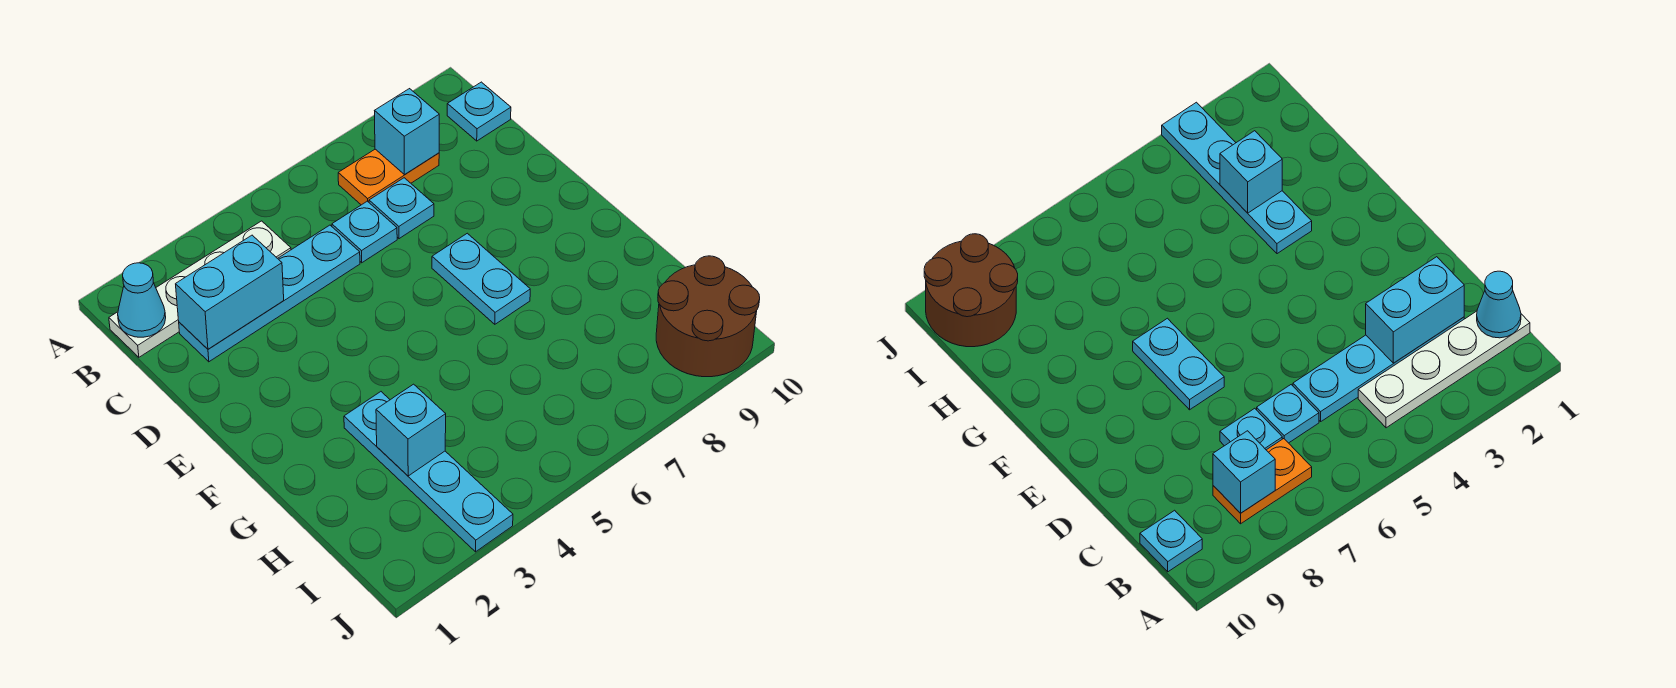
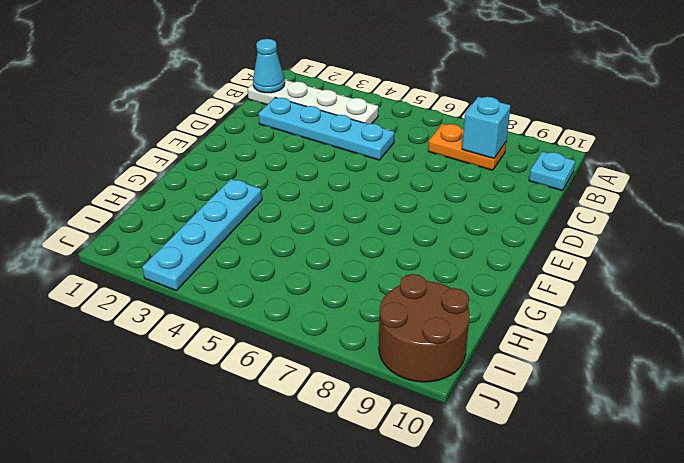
none -> cyan plate C6 level 1
none -> cyan plate C7 level 1
none -> cyan plate E7:F7 level 1

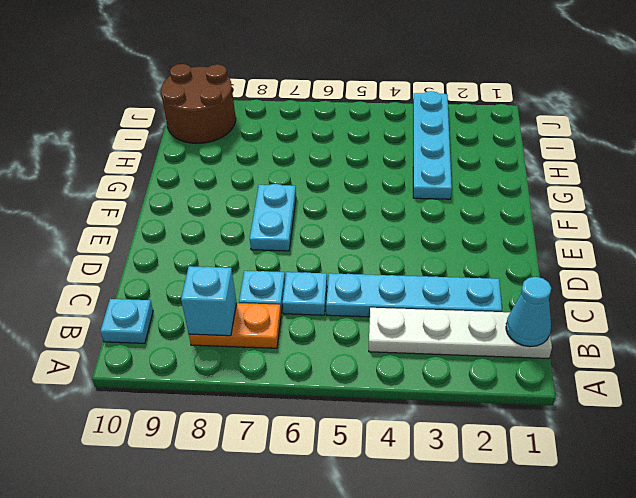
none -> cyan brick C2:C3 level 2
none -> cyan brick H3 level 2

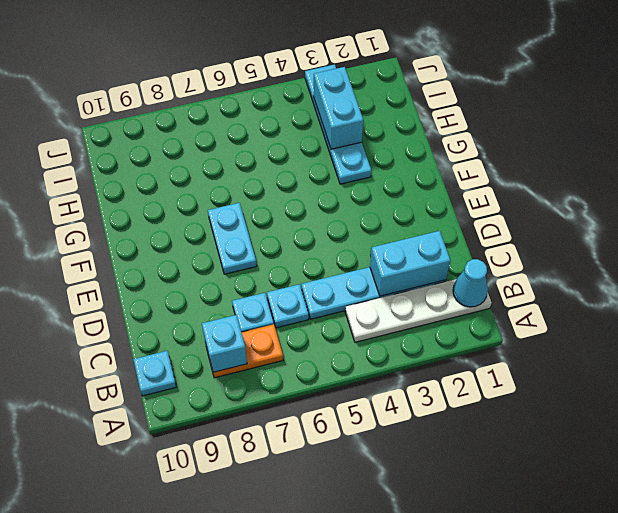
cyan brick H3:I3 level 2 -> cyan brick H3 level 2
none -> brown round brick I9:J10 level 1

